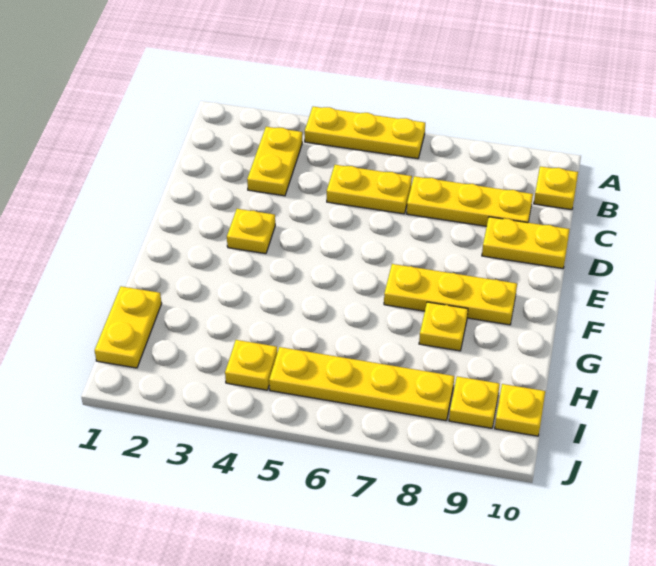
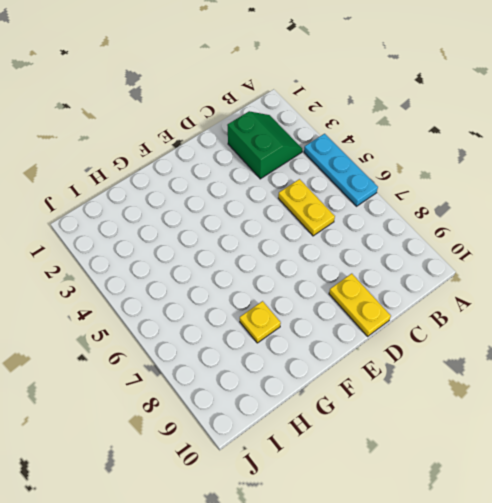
cyan plate A4:A6 level 1 -> yellow plate A4:A6 level 1
green slope B2:C3 level 1 top C -> yellow plate B3:C3 level 1
none -> yellow plate B10 level 1
none -> yellow plate C7:C9 level 1
none -> yellow plate E3 level 1

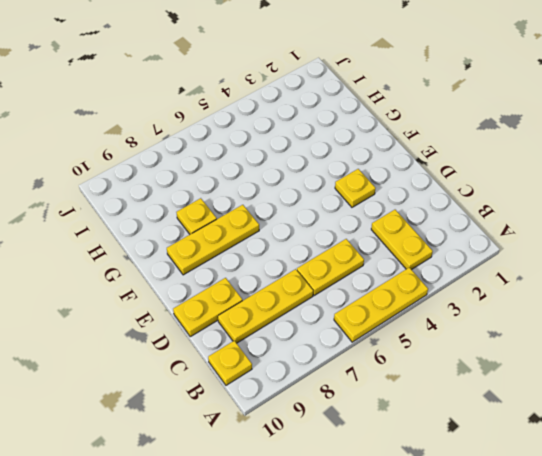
none -> yellow plate H1:I1 level 1
none -> yellow plate I4 level 1
none -> yellow plate I5:I8 level 1

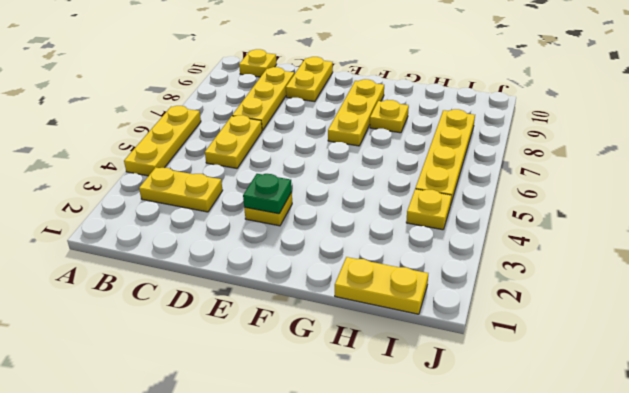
green plate E3 level 2 -> none
none -> yellow plate I9 level 1
none -> yellow plate I10 level 1

